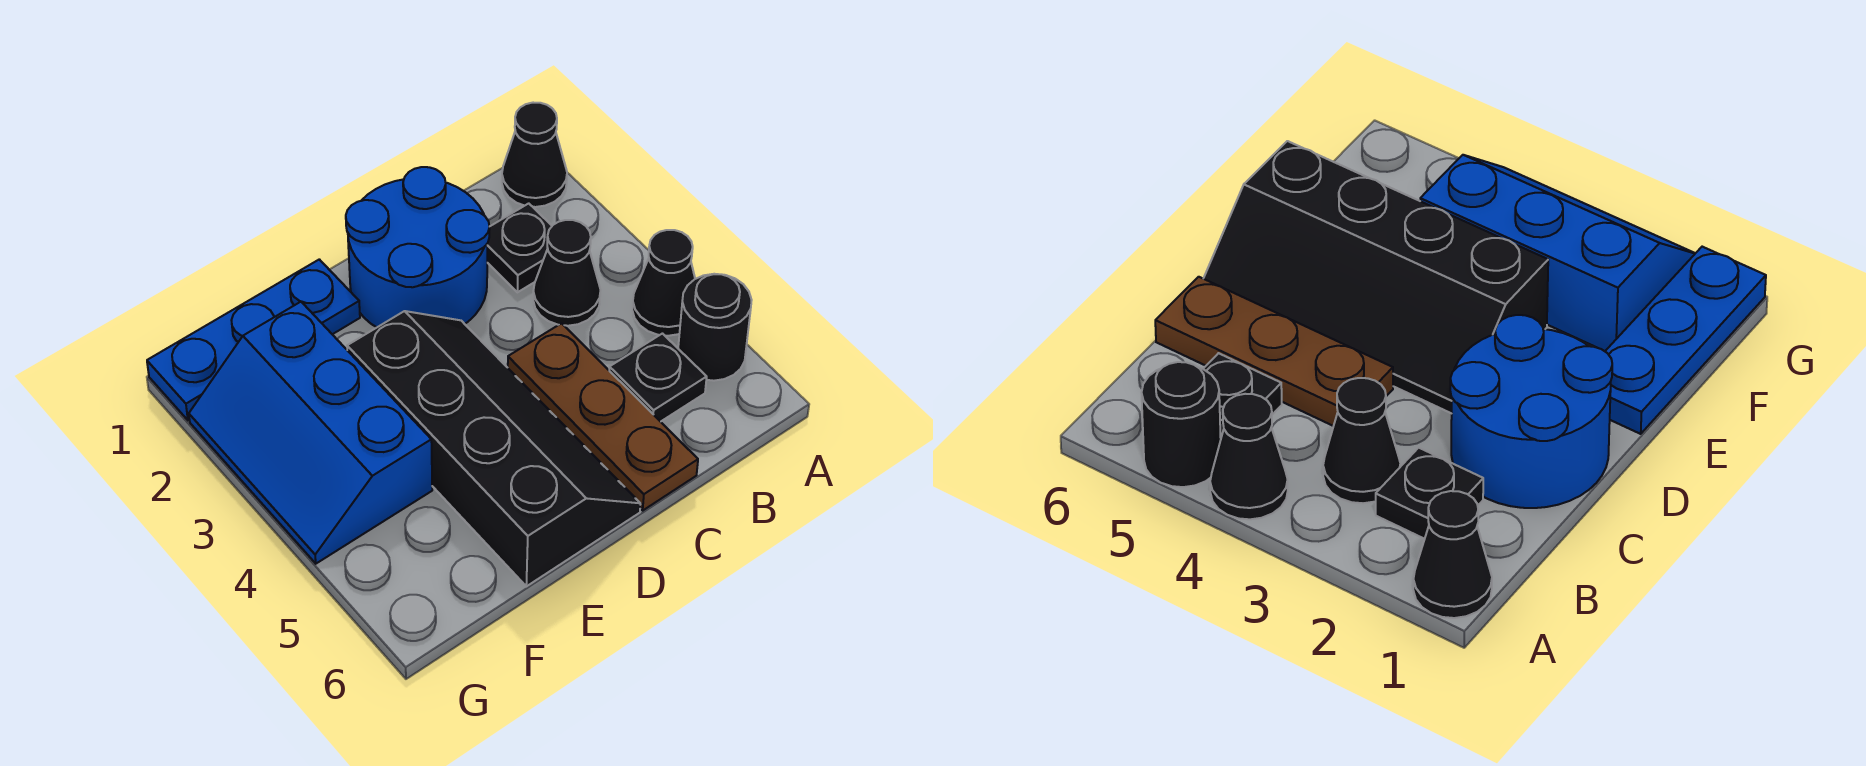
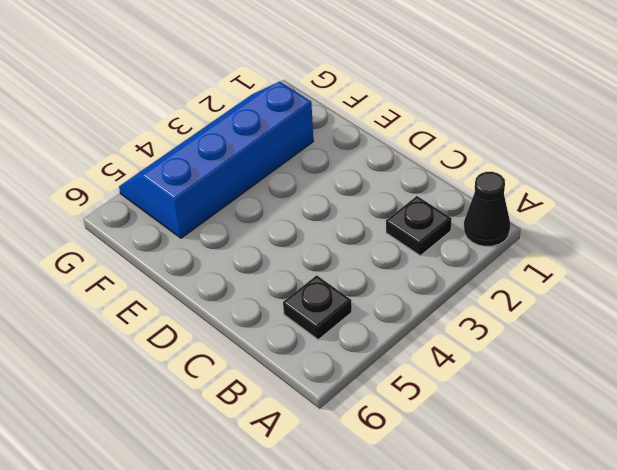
blue slope F2:G5 level 1 top F -> blue slope F2:G4 level 1 top F
none -> black cone A4 level 1
none -> black round brick A5 level 1

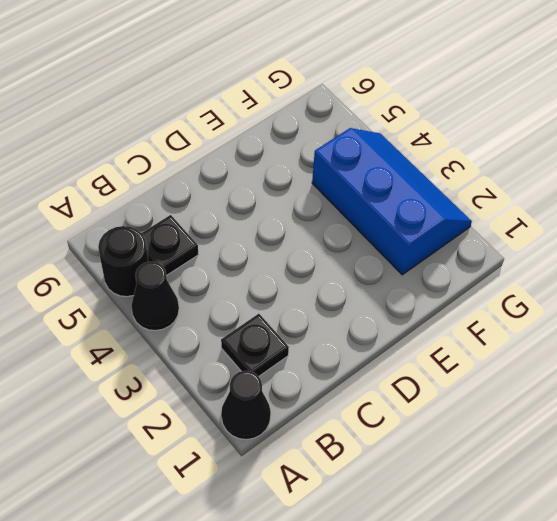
none -> black cone B3 level 1
none -> blue round brick C1:D2 level 1

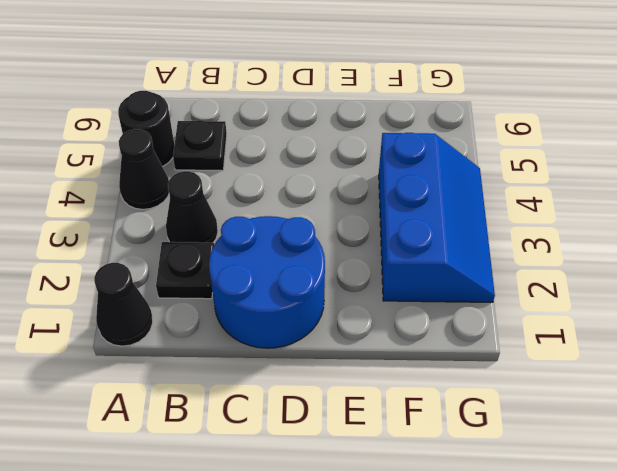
none -> brown plate C4:C6 level 1
none -> black slope D3:E6 level 1 top E

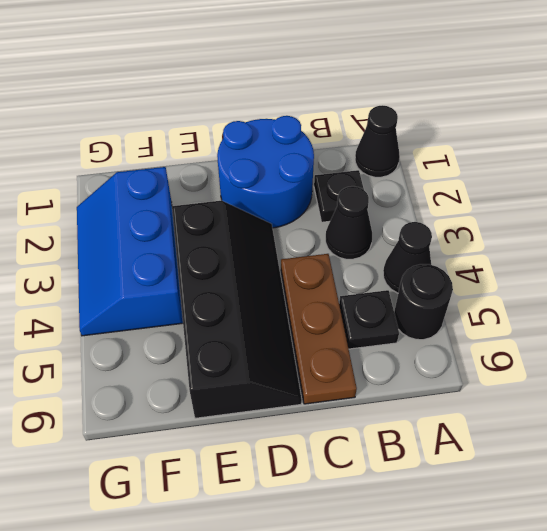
none -> blue plate E1:G1 level 1

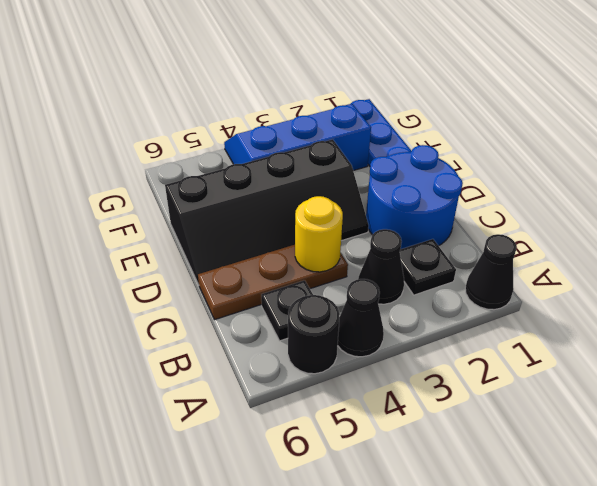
yellow round brick C4 level 2 -> none

